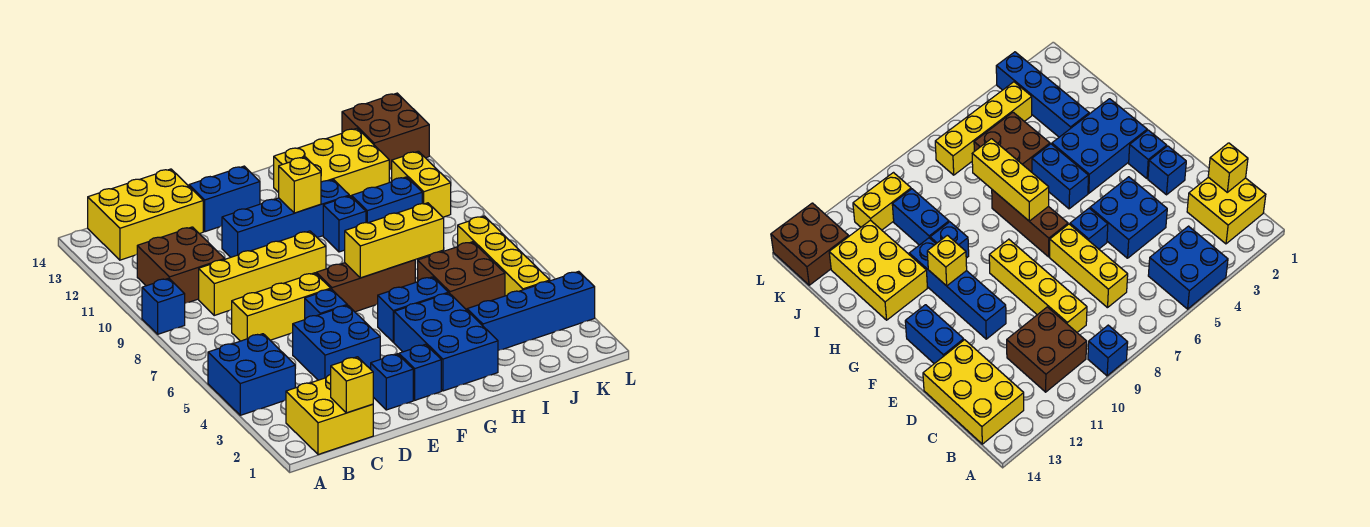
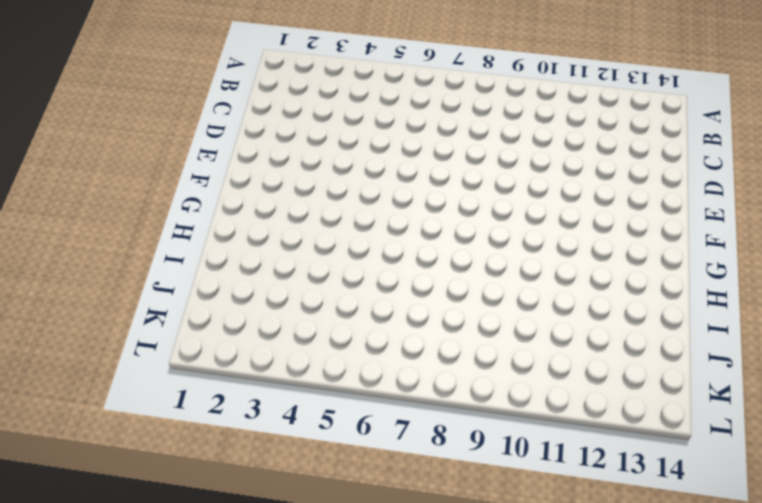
none -> blue brick A4:B5 level 1
none -> blue brick A9 level 1
none -> yellow brick B1:C2 level 1

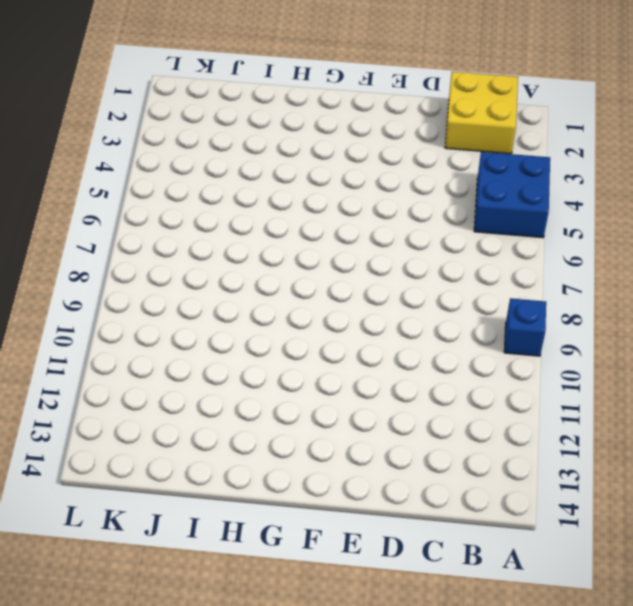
none -> brown brick B10:C11 level 1
none -> yellow brick B13:D14 level 1
none -> yellow brick C7:E7 level 1

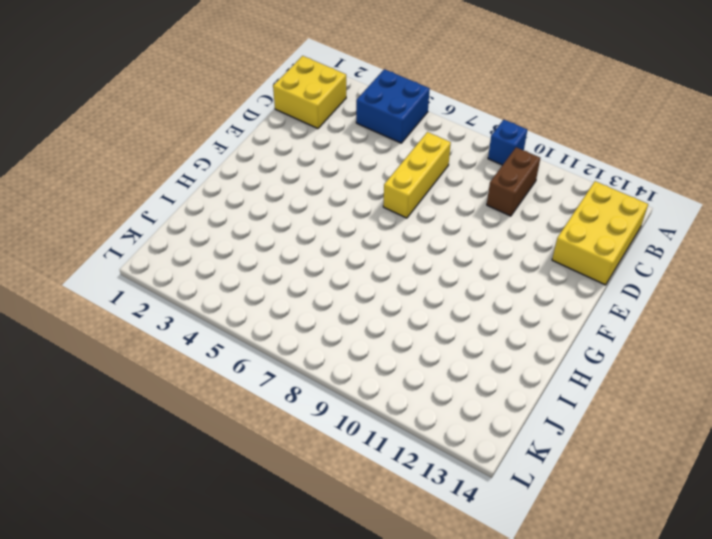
brown brick B10:C10 level 1 -> brown brick B10:C11 level 1
none -> yellow brick C9:F9 level 1
none -> blue brick D4:E5 level 1
none -> blue brick E2 level 1

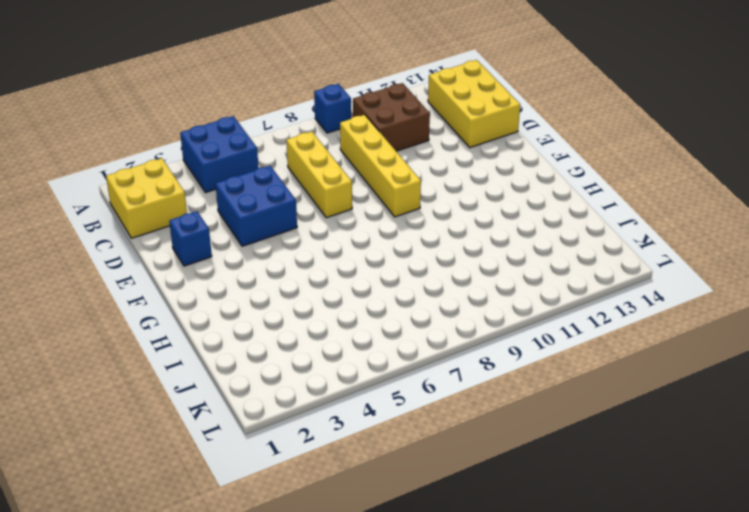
none -> blue brick E6 level 1
none -> blue brick E11:H11 level 1
none -> blue brick E13:F13 level 1

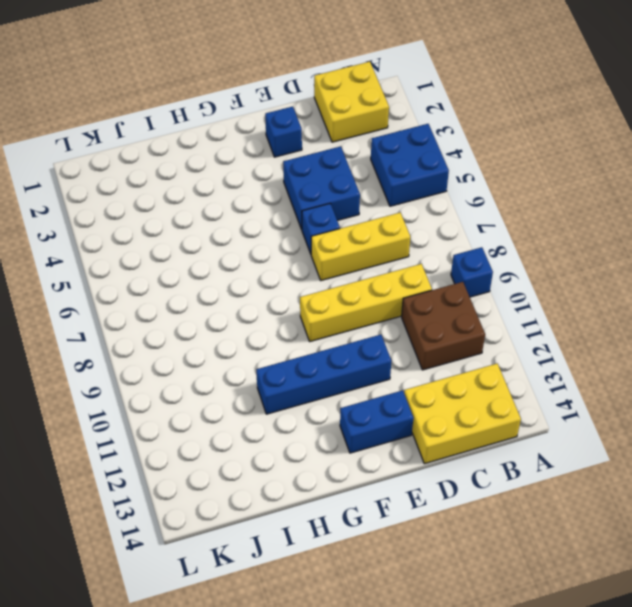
none -> blue brick F2 level 1
none -> brown brick F7:H7 level 1
none -> blue brick G2:H4 level 1

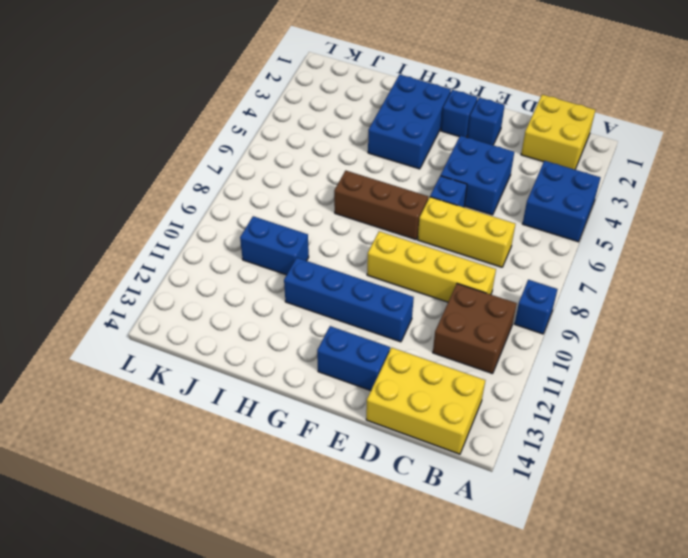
none -> blue brick G5:H5 level 1
none -> blue brick H10 level 1
none -> yellow brick H12:J13 level 1

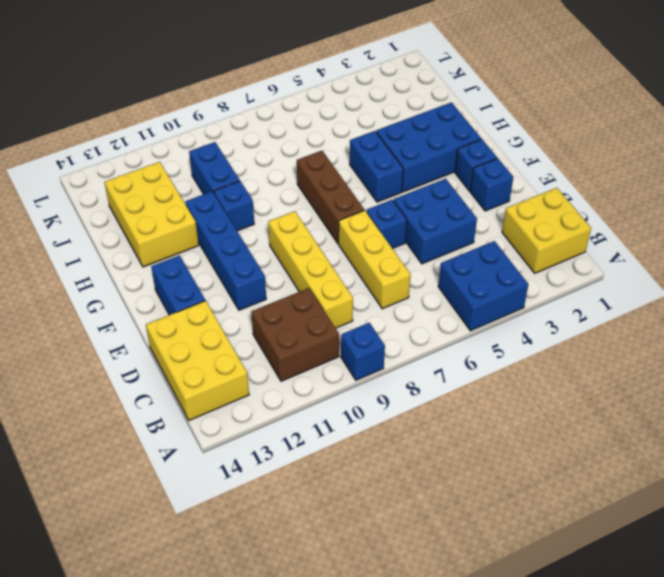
none -> blue brick I3:L3 level 1
none -> brown brick I5:J6 level 1
none -> yellow brick K4:K7 level 1

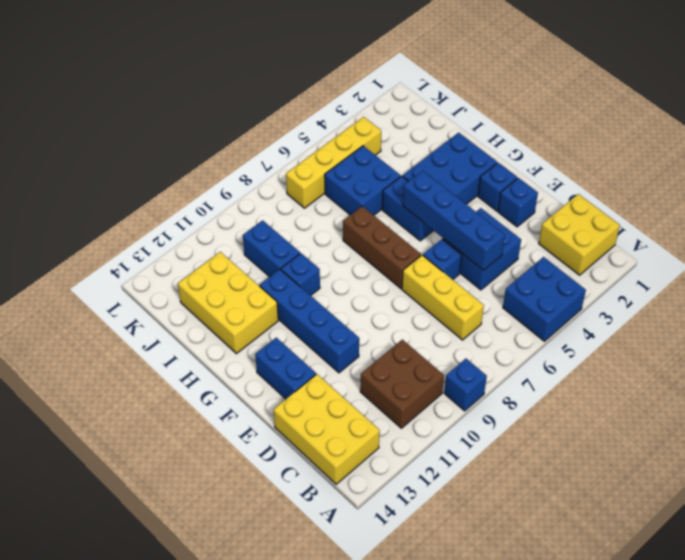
blue brick D5:G5 level 2 -> blue brick I3:L3 level 1
blue brick I5:J6 level 1 -> brown brick I5:J6 level 1
none -> yellow brick C9:F9 level 1
none -> yellow brick K10:K11 level 1
none -> brown brick K13:L14 level 1

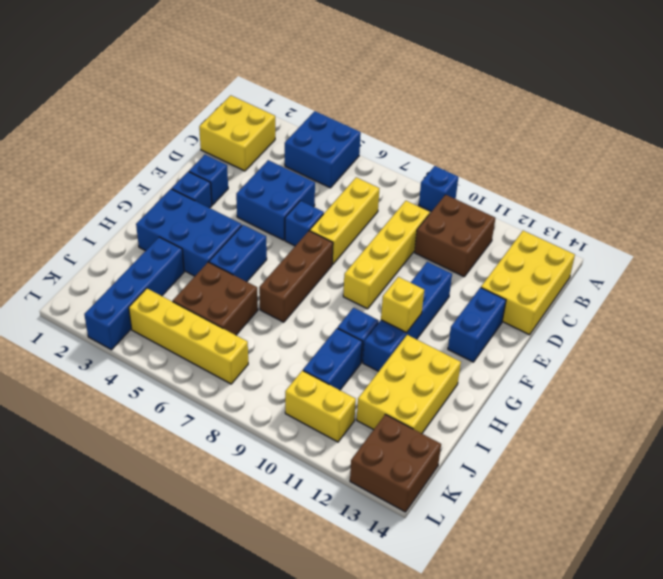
none -> yellow brick C1 level 2
none -> yellow brick G7:I7 level 2

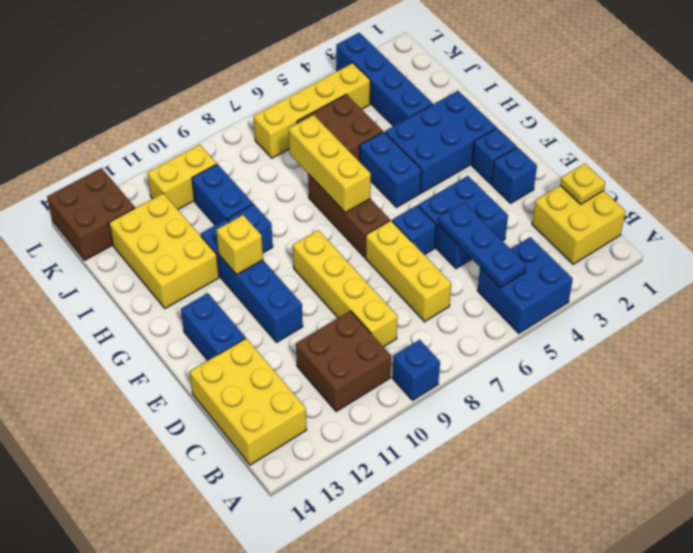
blue plate B5:D5 level 2 -> none
yellow plate C1 level 2 -> yellow brick C1 level 2

